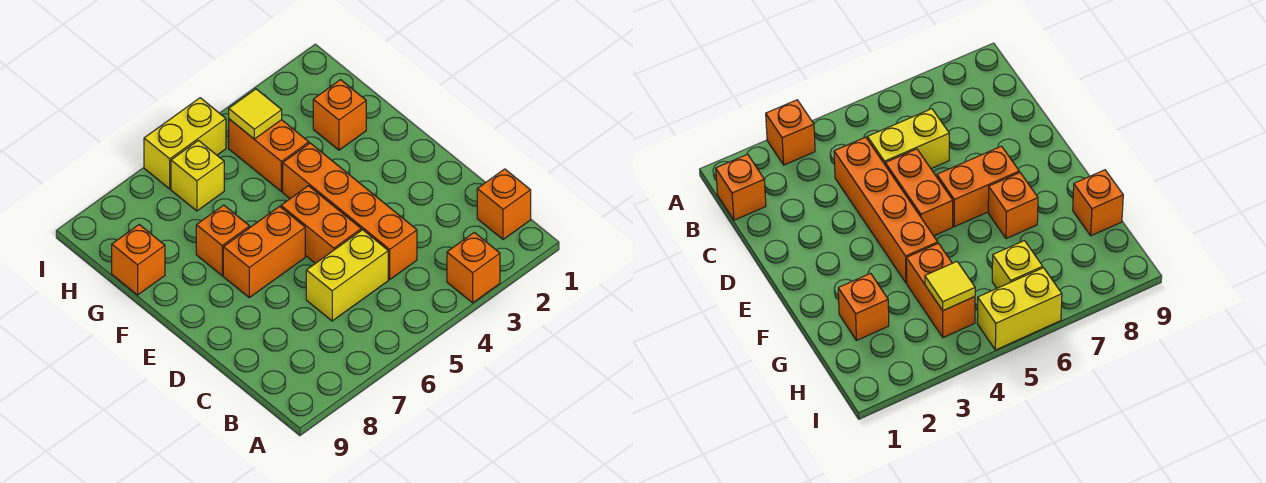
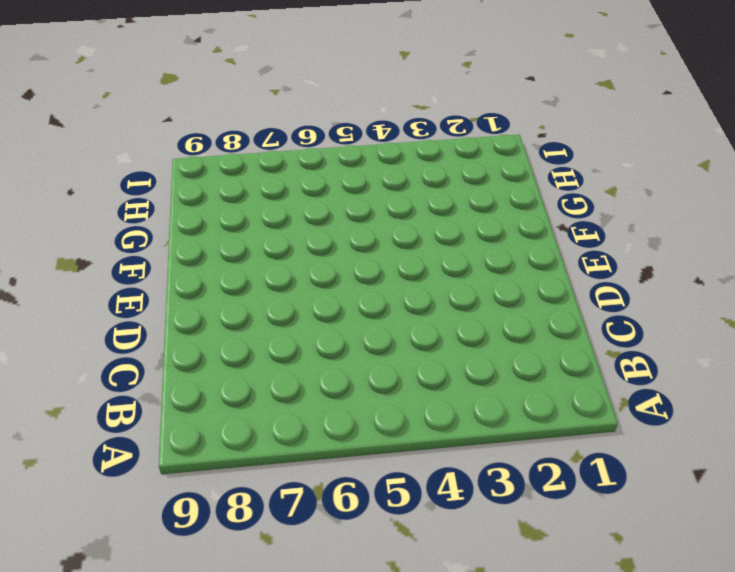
none -> orange brick A3 level 1
none -> orange brick B1 level 1
none -> orange brick C4:F4 level 1

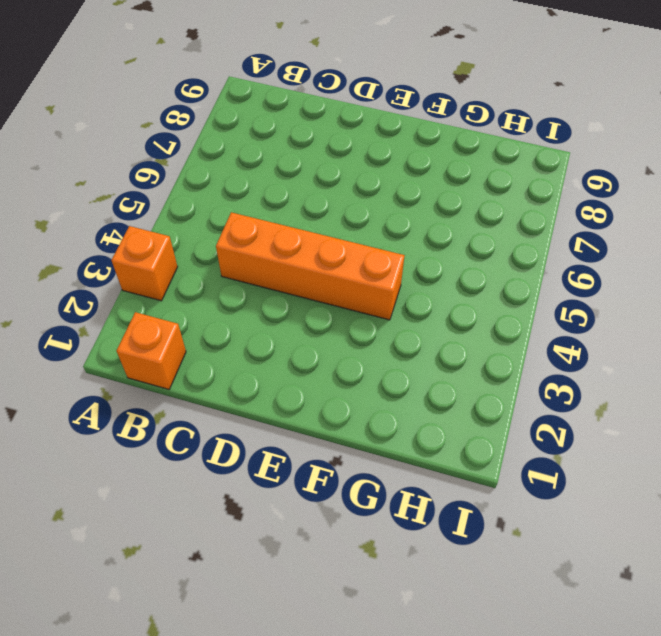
none -> yellow brick C5:C6 level 1
none -> orange brick D5:E5 level 1
none -> orange brick E6:E7 level 1

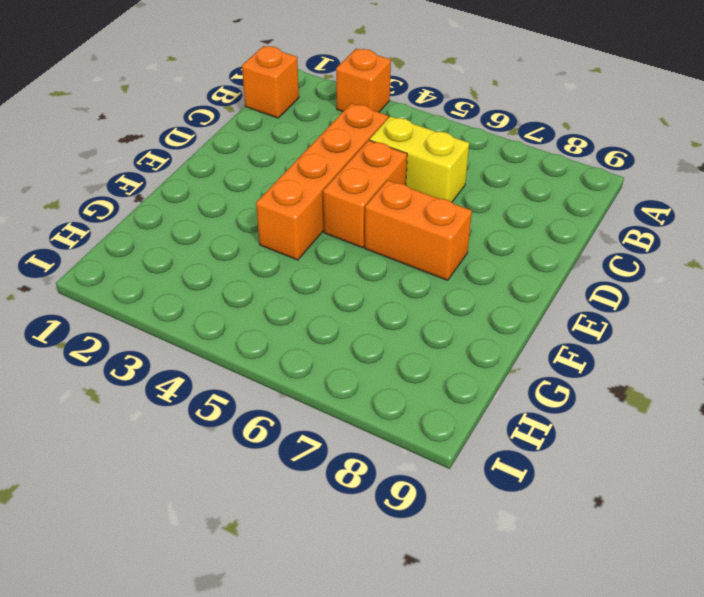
none -> orange brick F7 level 1
none -> orange brick G2 level 1
none -> orange brick G4:H4 level 1

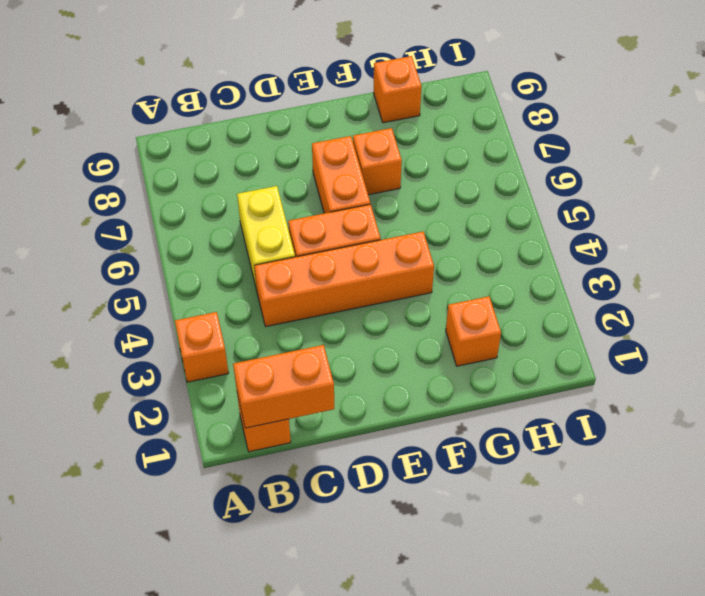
orange brick B1:C1 level 2 -> orange brick G4:H4 level 1
none -> yellow brick H6 level 1
none -> yellow brick I5:I6 level 1
none -> yellow tile H4 level 2

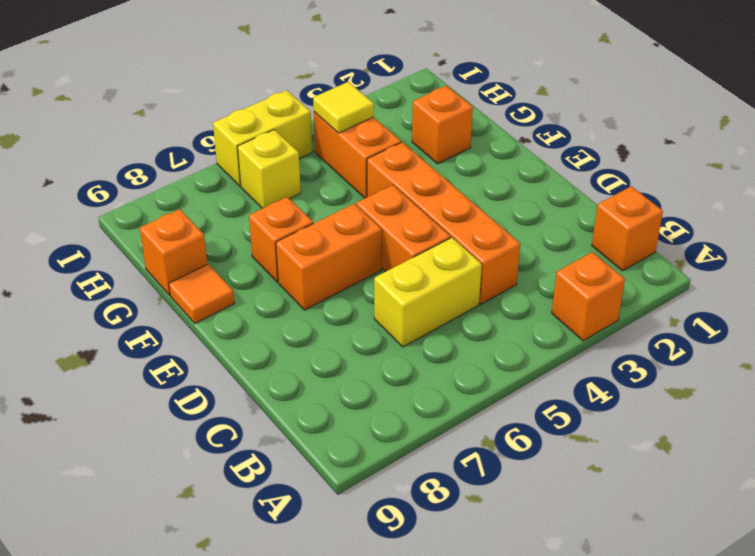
orange tile F9 level 1 -> none

